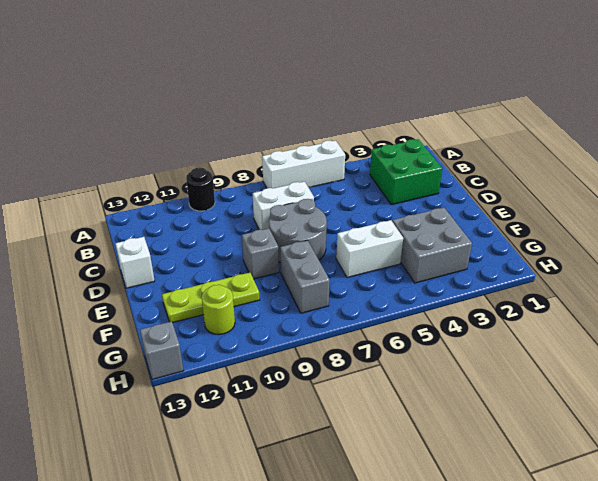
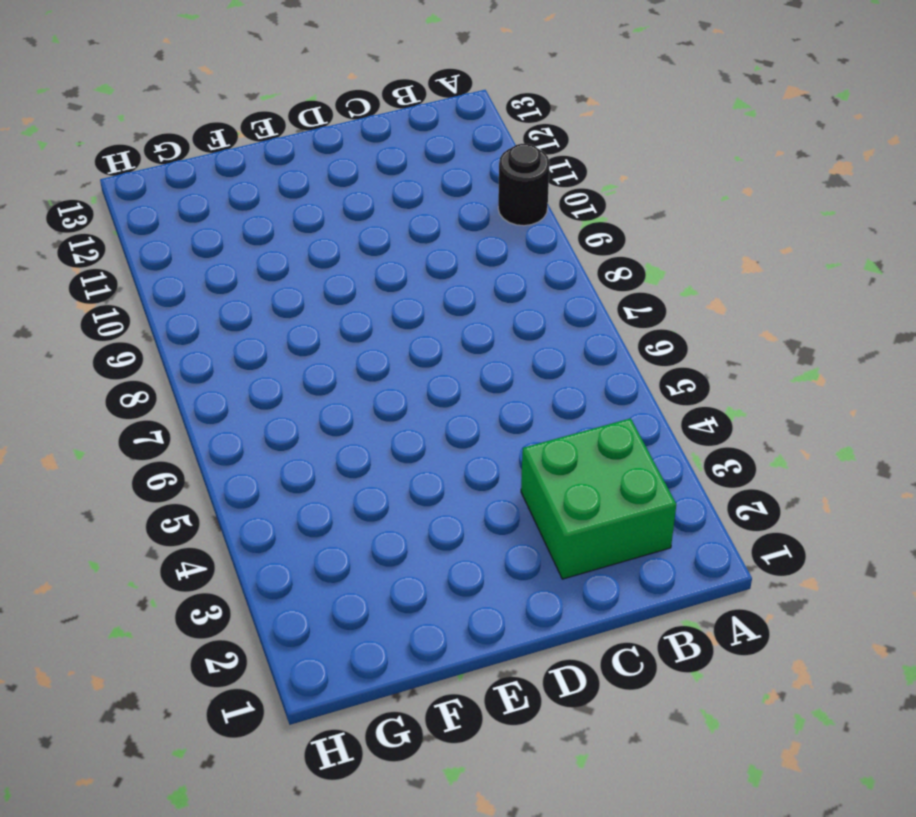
none -> white brick A5:A7 level 1
none -> white brick C7:C8 level 1
none -> grey round brick D7:E8 level 1

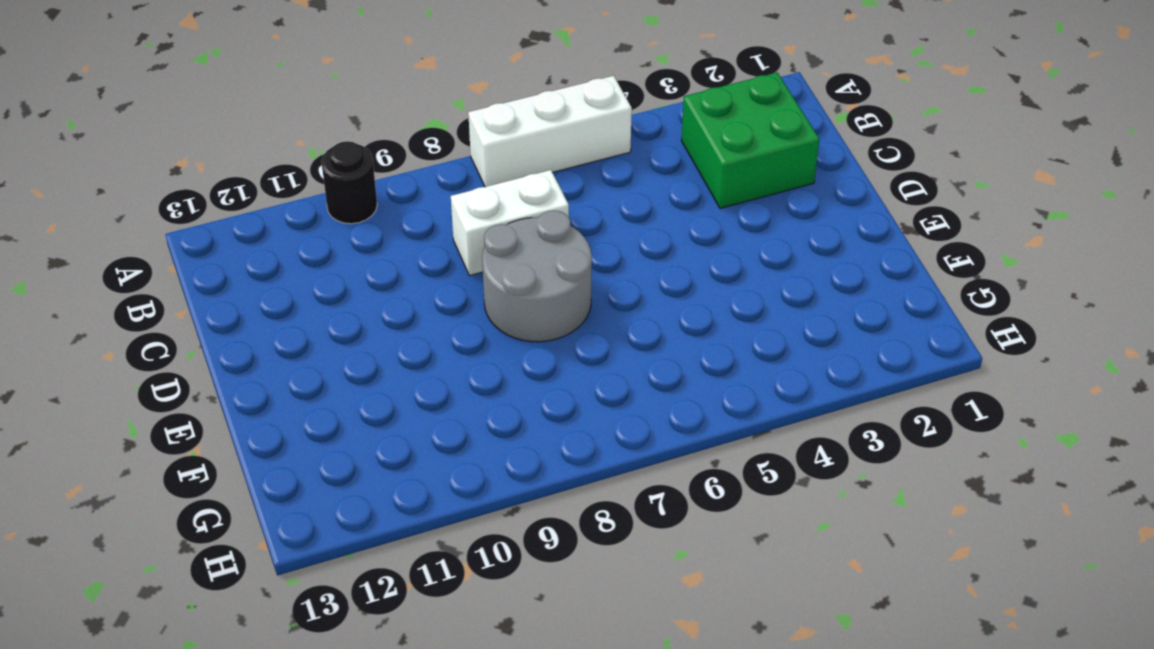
none -> white brick D13 level 1
none -> grey brick E9 level 1
none -> grey brick F3:G4 level 1

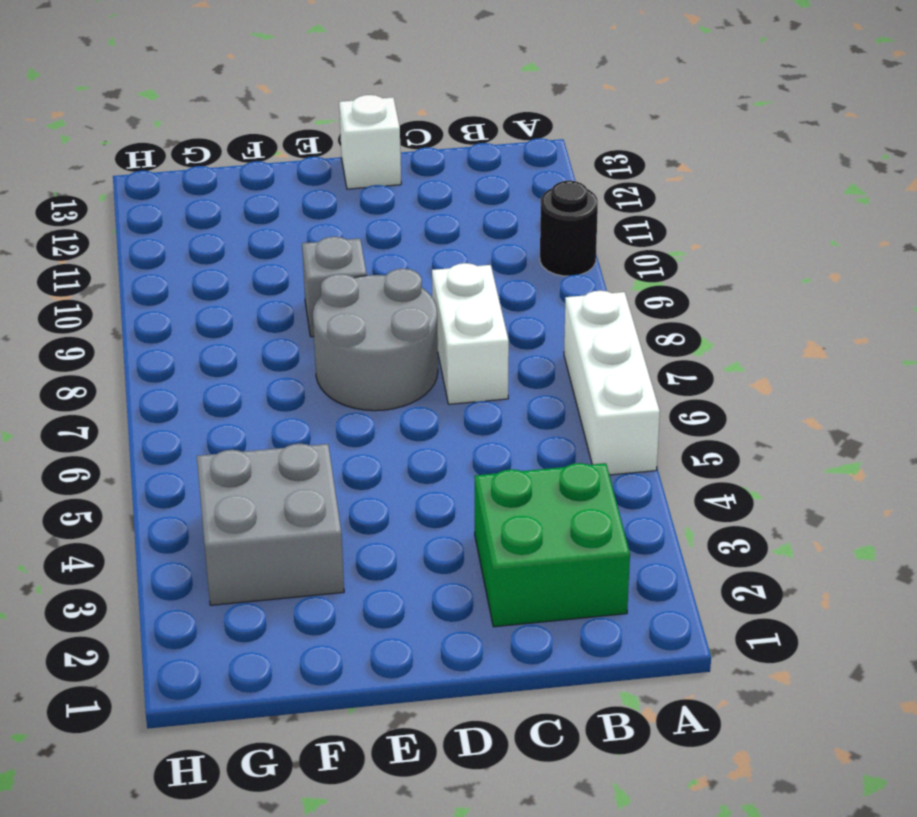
none -> white brick F5:F6 level 1
none -> grey brick F8:G8 level 1
none -> lime plate F10:F12 level 1

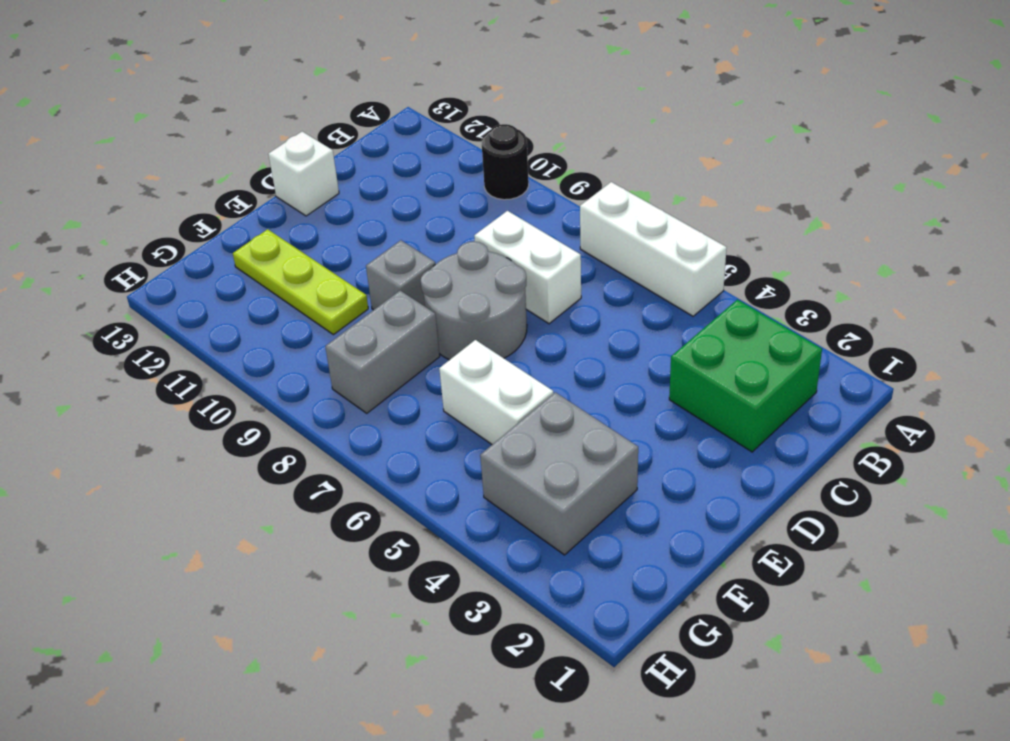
none -> lime round brick G11 level 1
none -> grey brick H13 level 1

